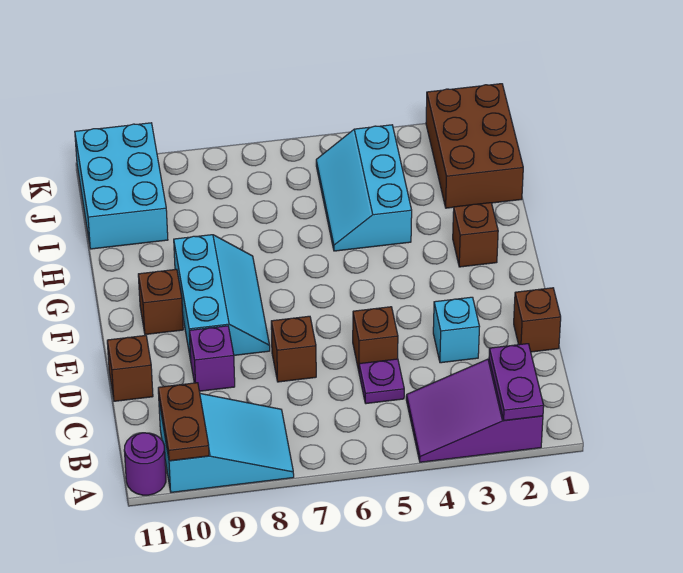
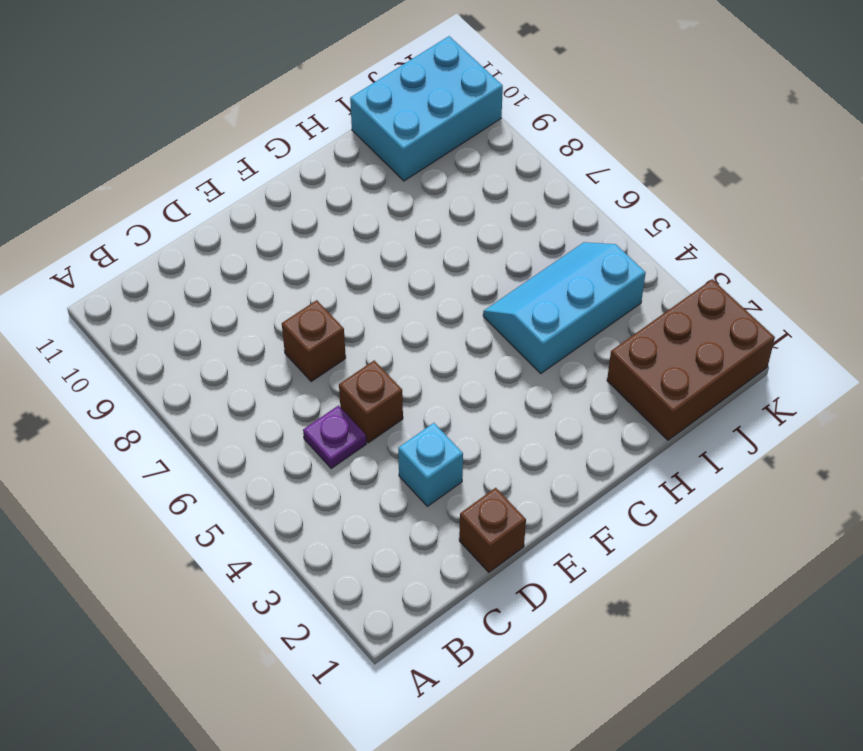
none -> purple slope A2:B4 level 1 top 2
none -> cyan slope A8:B10 level 1 top 10
none -> purple round brick A11 level 1

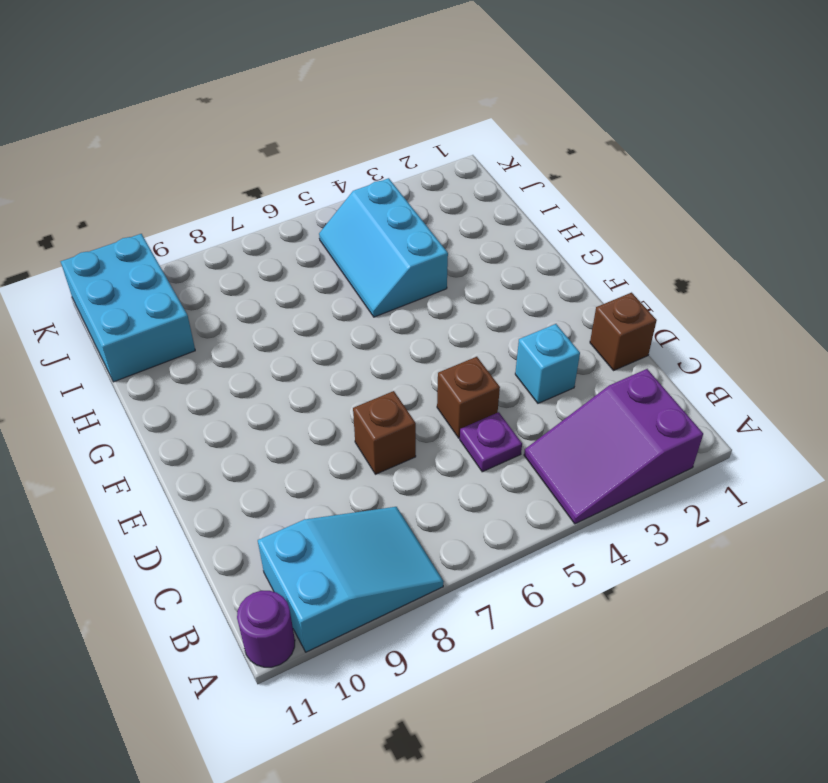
none -> purple brick D9 level 1
none -> brown brick D11 level 1
none -> cyan slope E8:G9 level 1 top 9

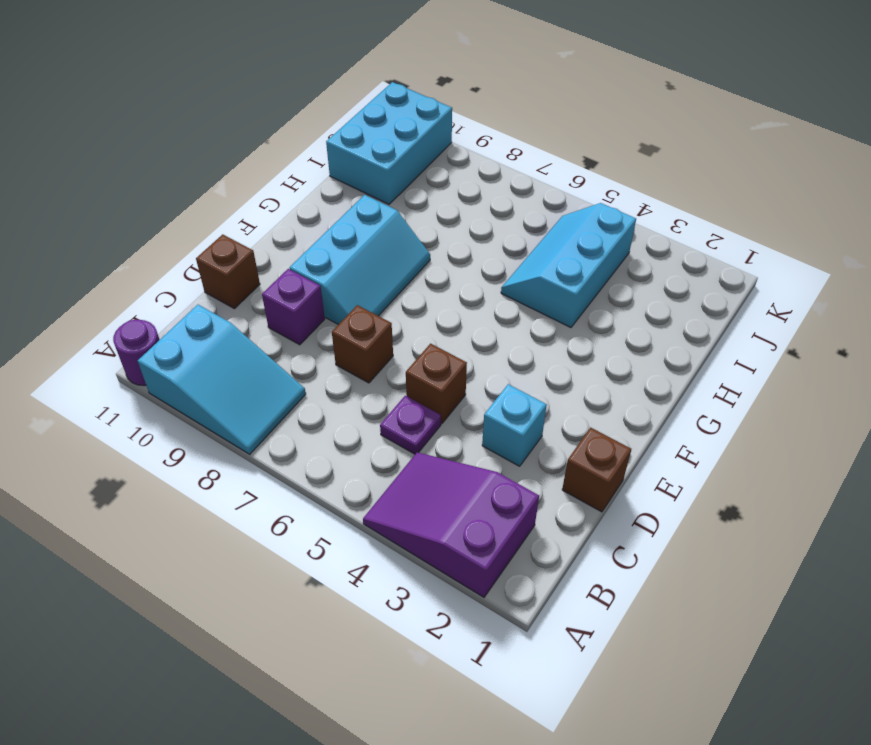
none -> brown brick F10 level 1
none -> brown brick G2 level 1
none -> brown brick I1:K2 level 1

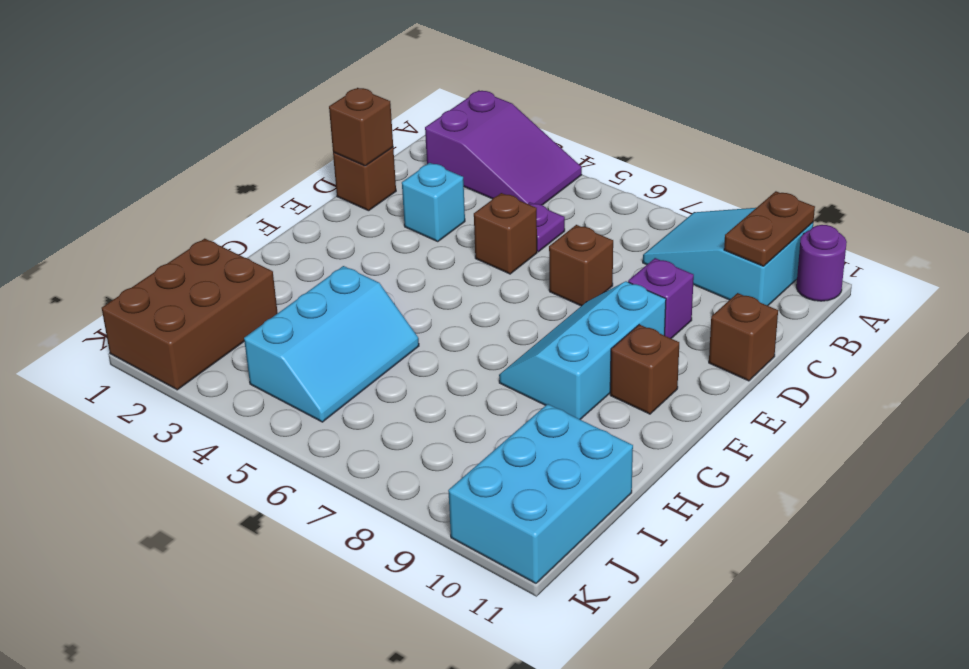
brown brick D1 level 2 -> brown brick G2 level 1
none -> purple plate A2:B2 level 2

